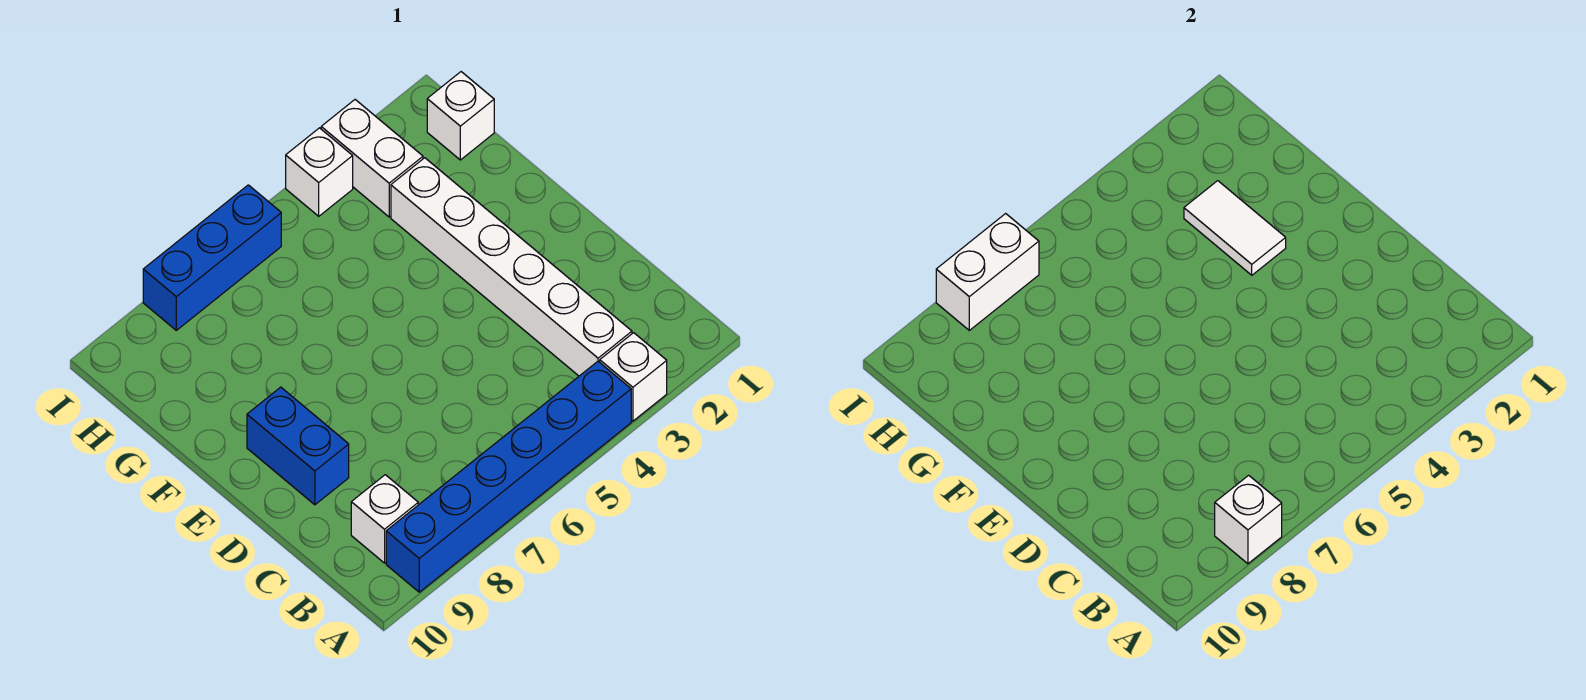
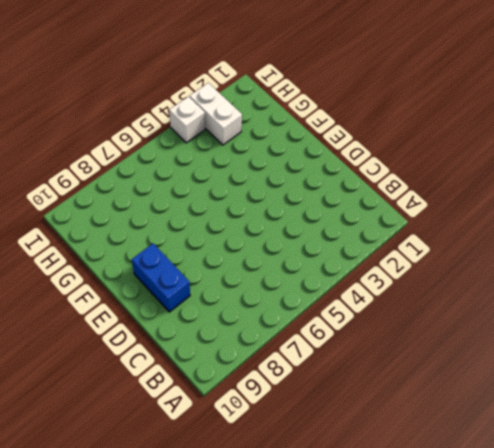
none -> white brick A3 level 1
none -> blue brick A4:A9 level 1
none -> white brick B3:G3 level 1

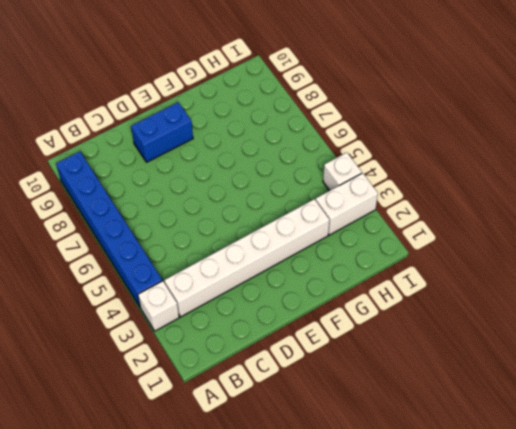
none -> white brick B9 level 1
none -> white brick H1 level 1
none -> blue brick I6:I8 level 1

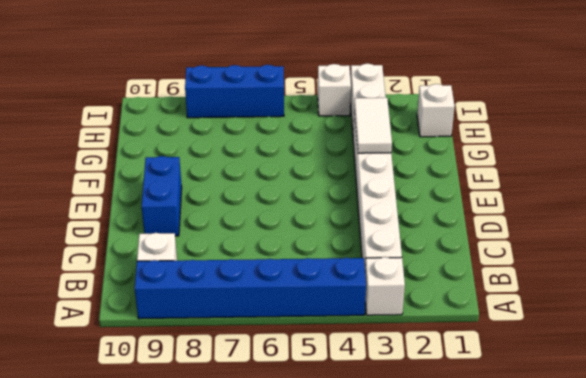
none -> white brick A8 level 2
none -> white brick I7:I8 level 2

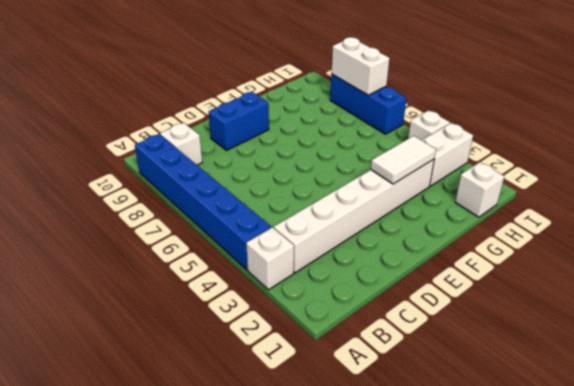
none -> white brick A8 level 2

